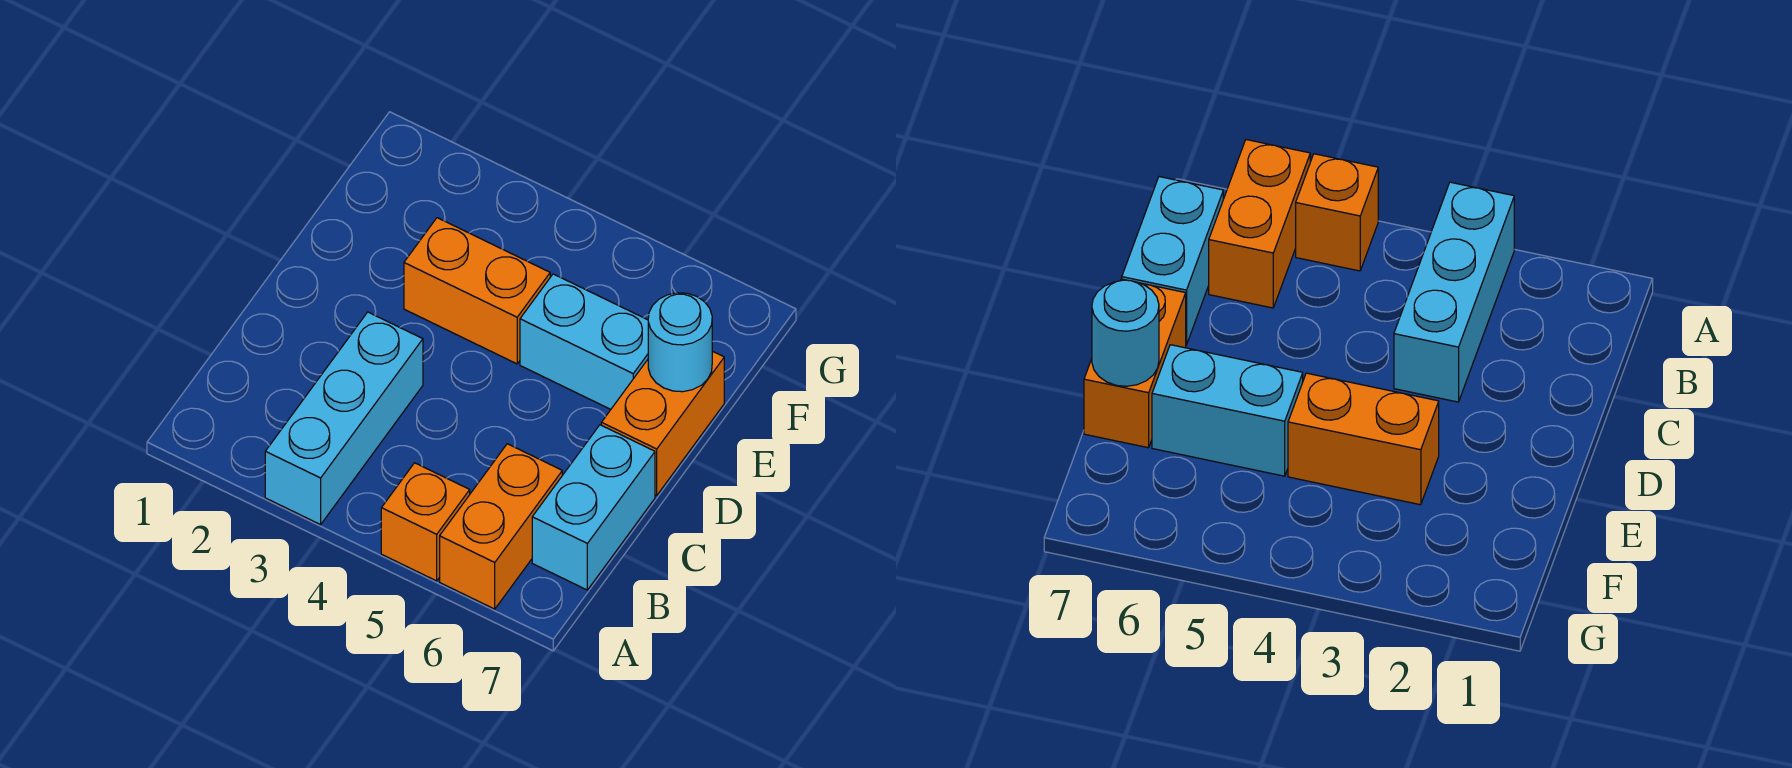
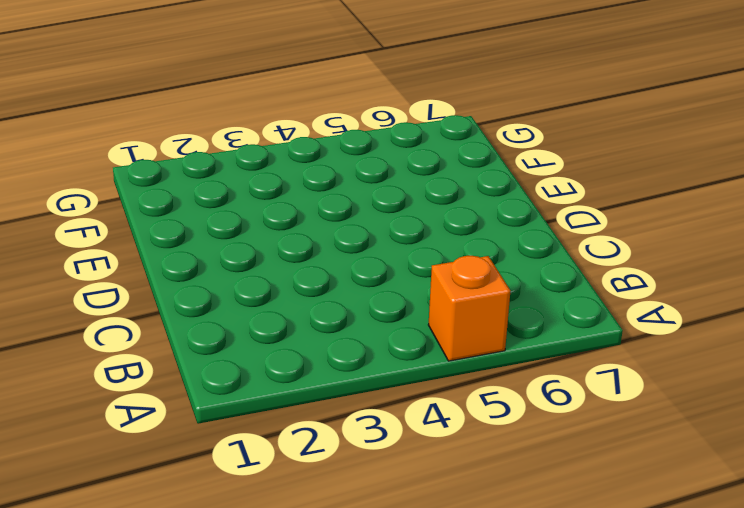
none -> cyan brick A3:C3 level 1
none -> orange brick A6:B6 level 1

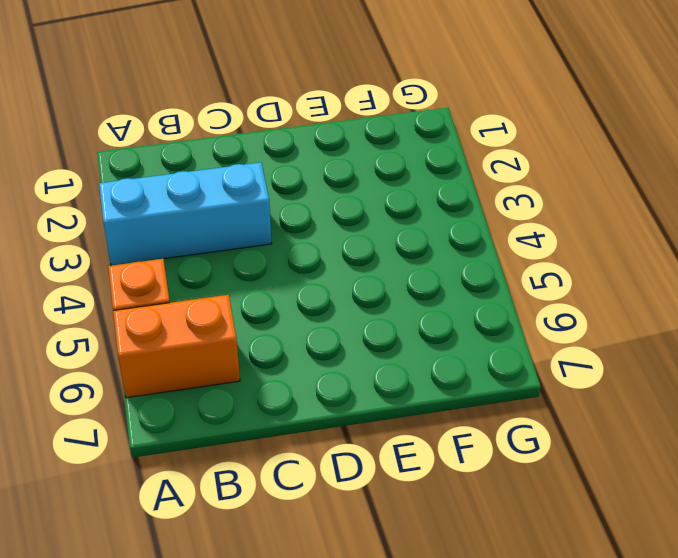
none -> cyan brick B7:C7 level 1
none -> orange brick D7:E7 level 1

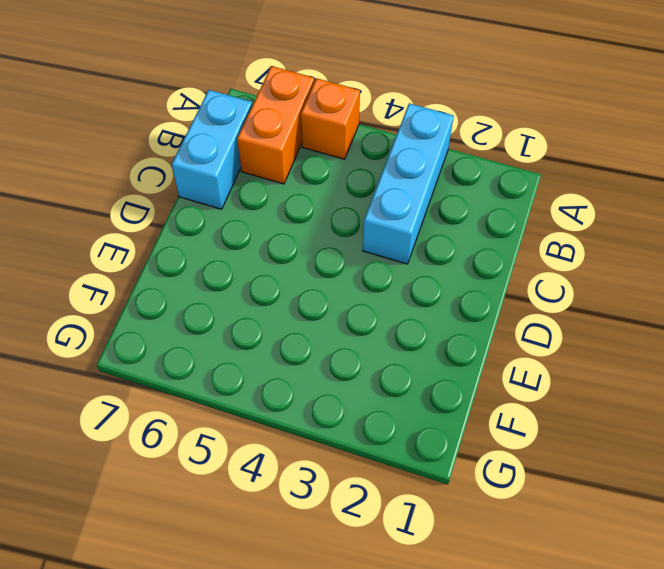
none -> orange brick D7:E7 level 1
none -> orange brick E3:E4 level 1

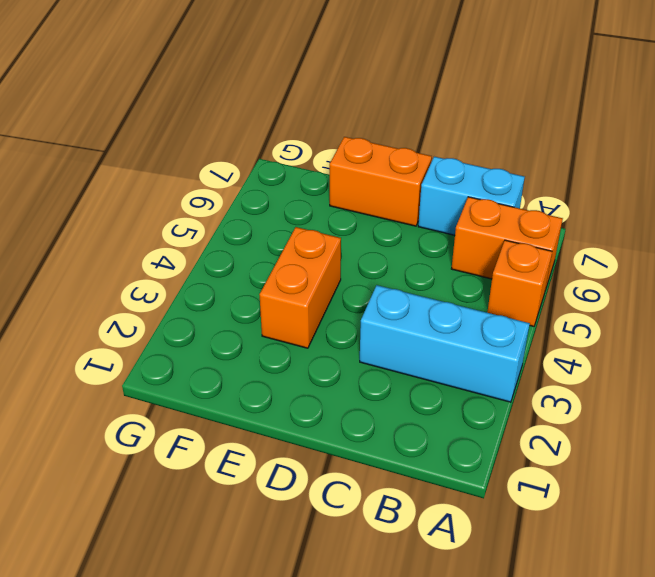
none -> cyan brick E5:E6 level 1
none -> cyan round brick E7 level 2

